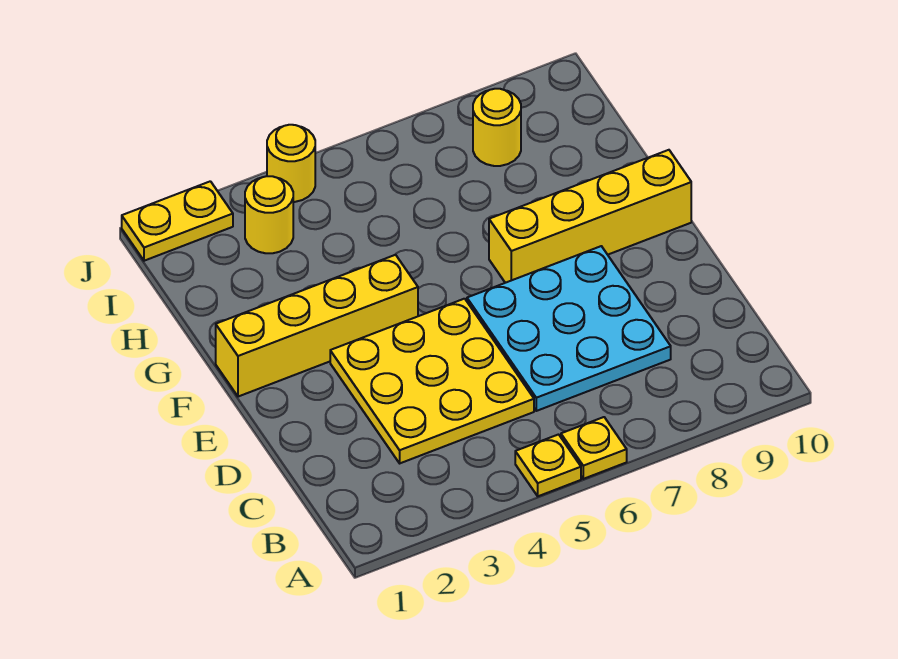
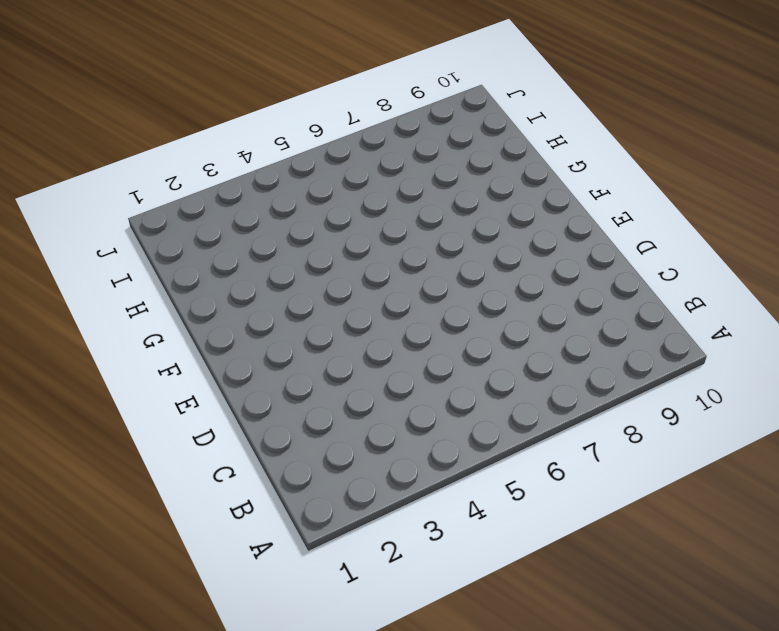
none -> yellow plate A5 level 1
none -> yellow plate A6 level 1

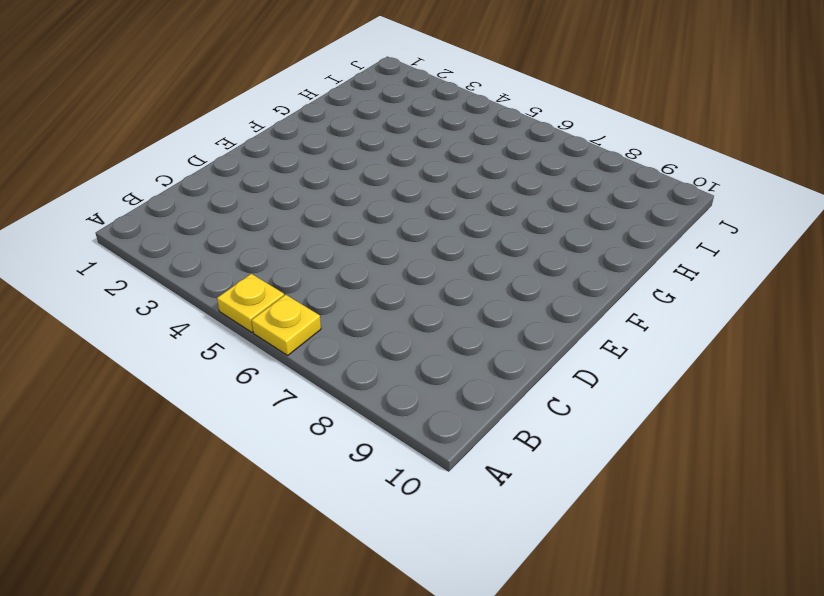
none -> yellow plate C3:E5 level 1
none -> cyan plate C6:E8 level 1

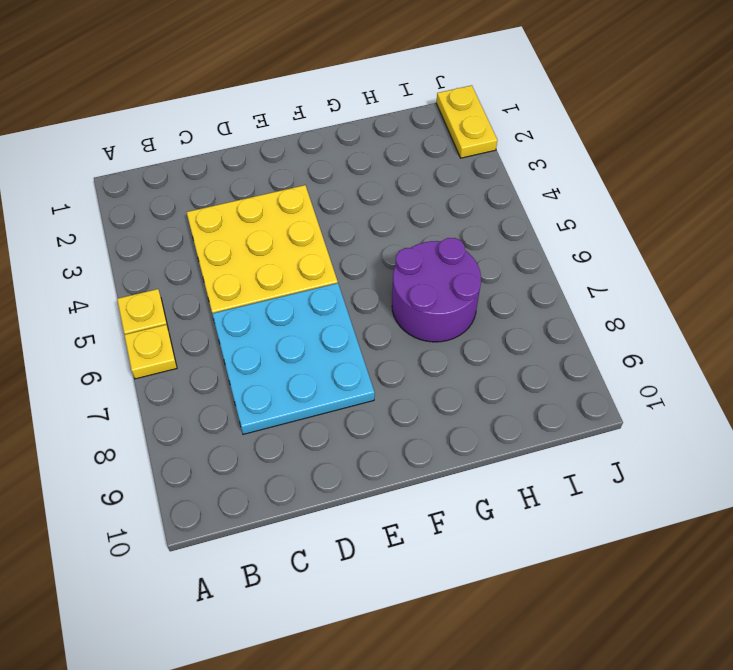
purple round brick G6:H7 level 1 -> none
none -> yellow brick F1:F4 level 1
none -> yellow brick F7:F10 level 1

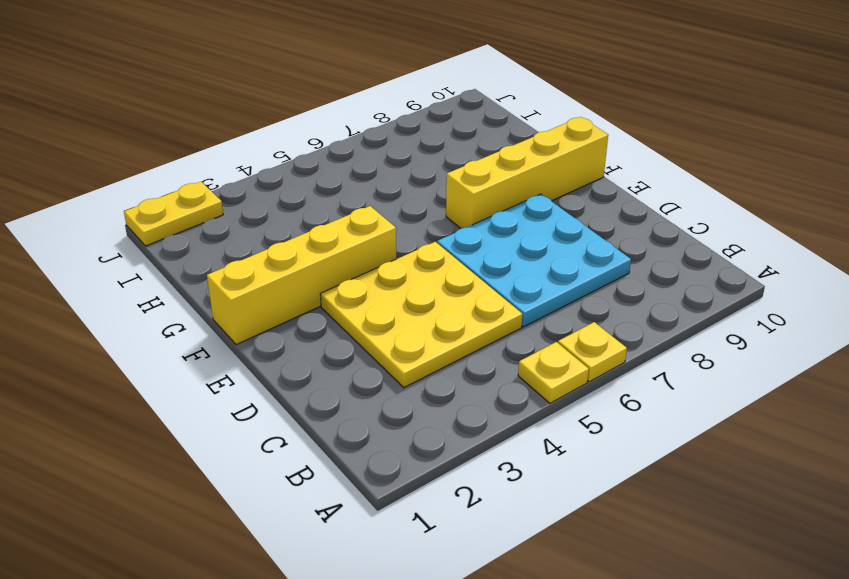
none -> yellow round brick I3 level 1
none -> yellow round brick I8 level 1

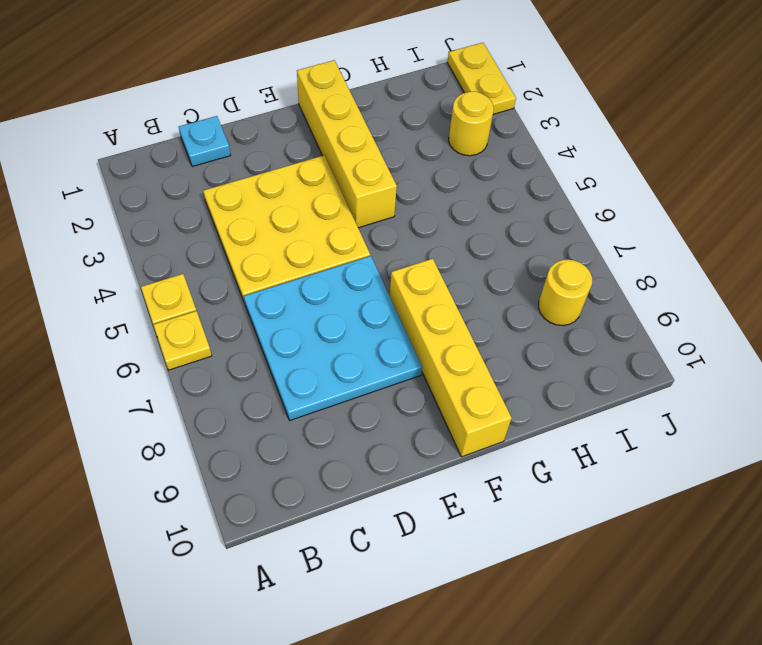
cyan plate C1 level 1 -> none
none -> yellow round brick J4 level 1

